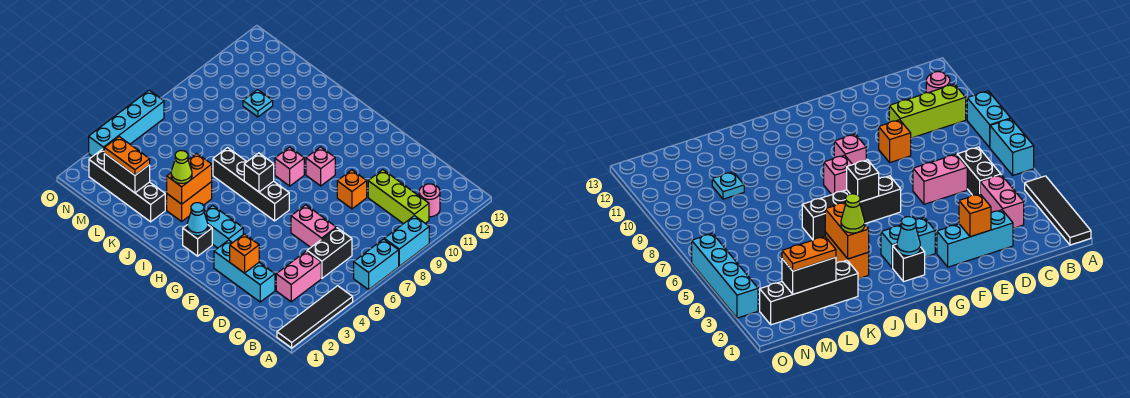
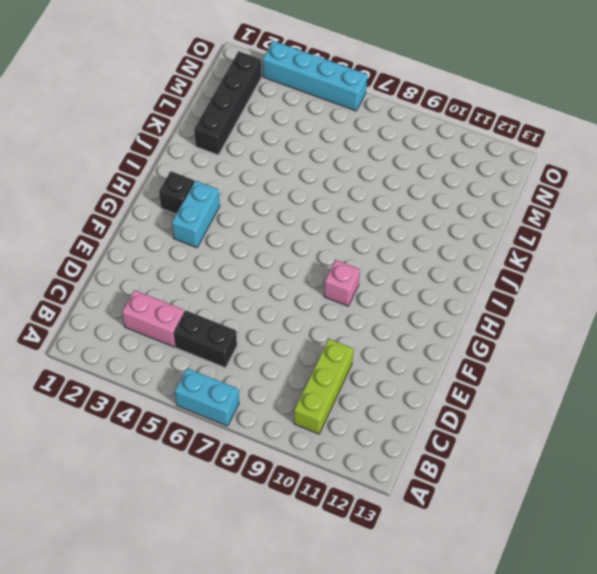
none -> black tile A1:A4 level 1
none -> cyan brick A8:A9 level 1
none -> pink round brick B11 level 1

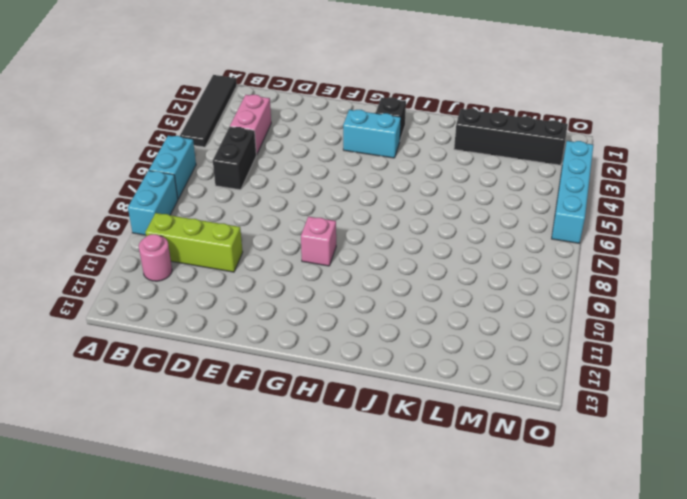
none -> cyan brick D2:F2 level 1
none -> pink brick D6:E6 level 1
none -> orange brick E9 level 1

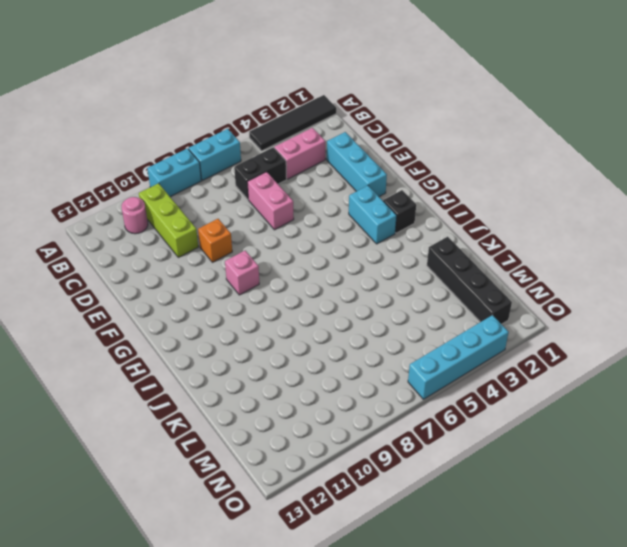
none -> black brick G6:J6 level 1
none -> pink brick H8 level 1
none -> orange brick J3:J4 level 1

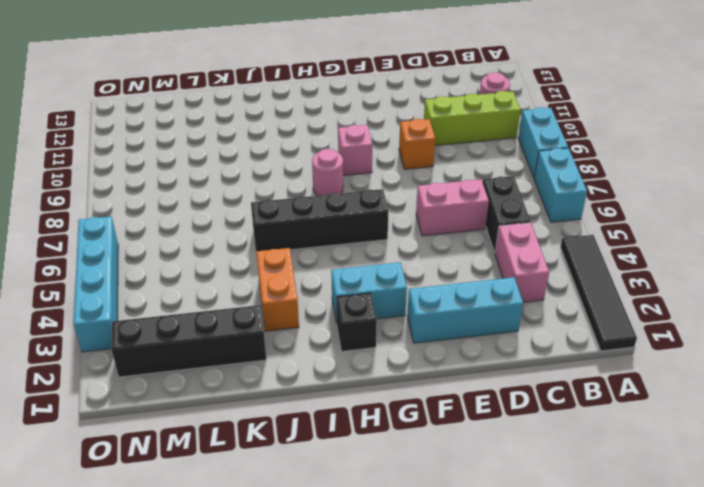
pink round brick H8 level 1 -> pink brick H8 level 1
none -> cyan plate L10 level 1
none -> orange brick E2 level 2
none -> cyan cone H2 level 2

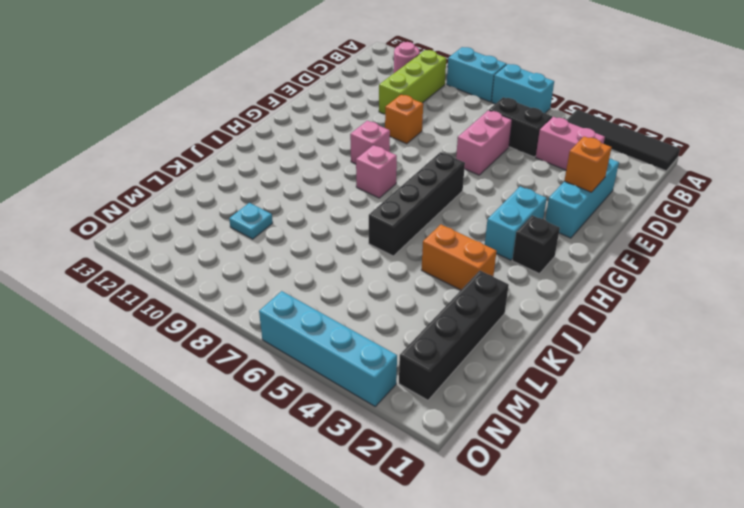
none -> cyan cone H2 level 2
none -> black brick H6 level 2
none -> orange brick J3:J4 level 2

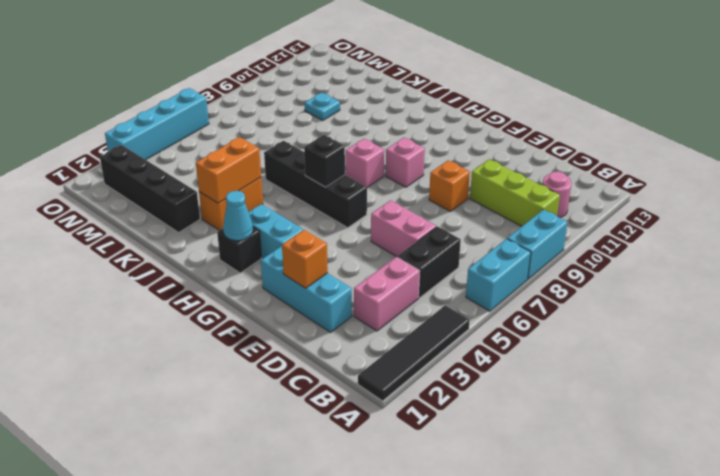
none -> black brick L2:M2 level 2
none -> lime cone J3 level 3
none -> orange plate L2:M2 level 3

